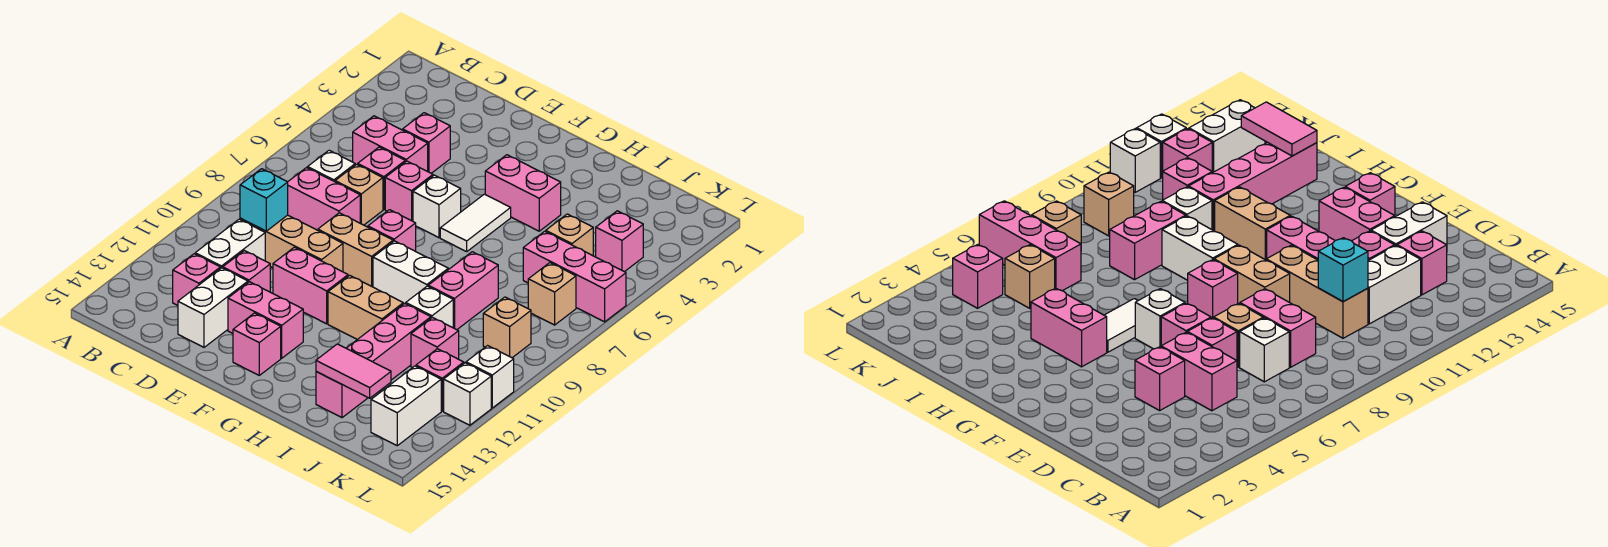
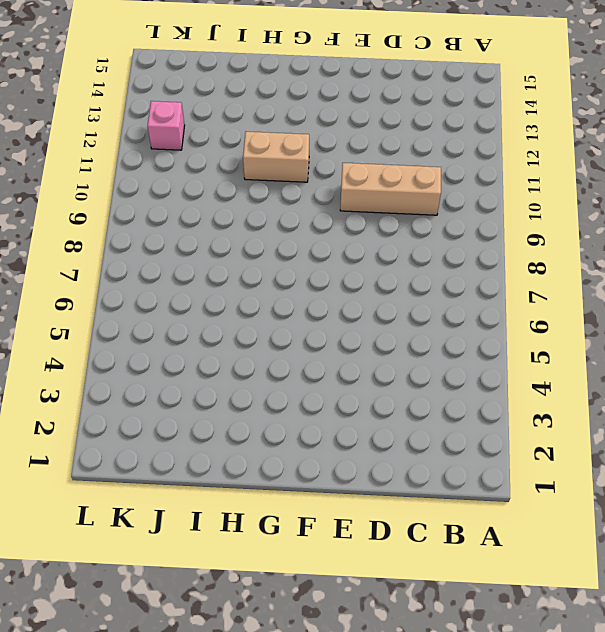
none -> pink brick C5:D5 level 1
none -> white brick C7 level 1
none -> pink brick C8:D8 level 1
none -> white brick C11:C12 level 1

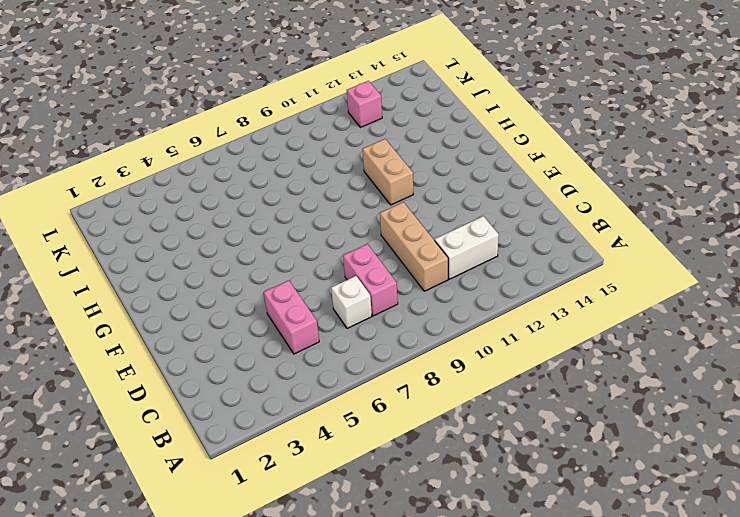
none -> pink brick C13 level 1
none -> pink brick D4 level 1
none -> pink brick D6 level 1
none -> tan brick D7 level 1

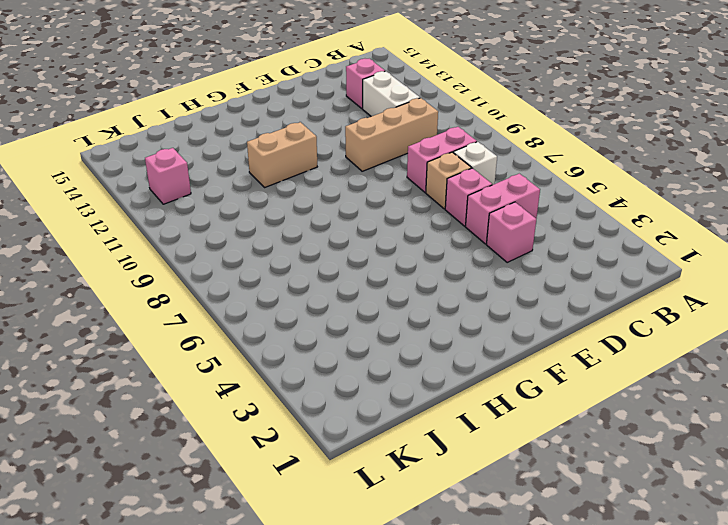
none -> pink brick D12 level 1
none -> white brick D13:D14 level 1
none -> pink brick E6 level 1
none -> tan brick E9:F9 level 1

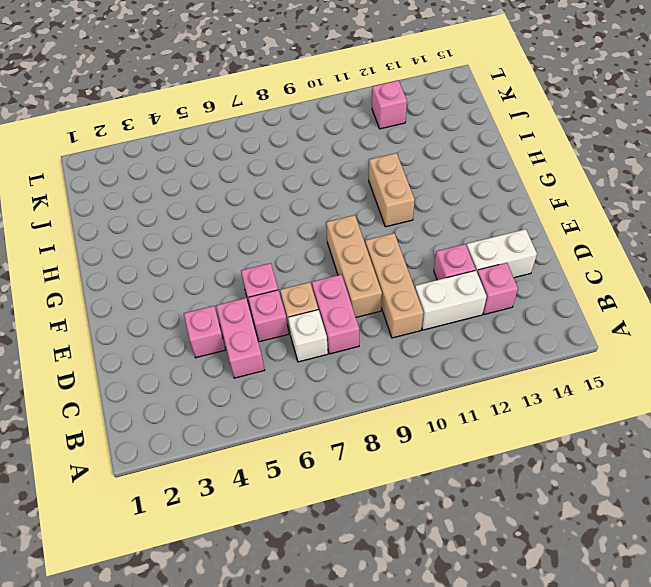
tan brick D9:F9 level 1 -> tan brick E9:F9 level 1
none -> pink brick E11:F11 level 1
none -> pink brick E13:F13 level 1
none -> white brick F6 level 1
none -> pink brick F8 level 1

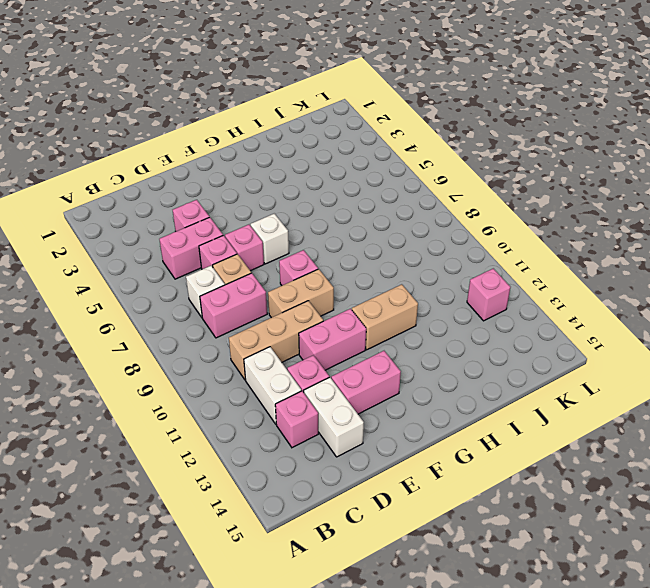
none -> pink brick F14 level 1
none -> pink brick G4:H4 level 1
none -> white tile G5:G6 level 1
none -> white brick G9:H9 level 1

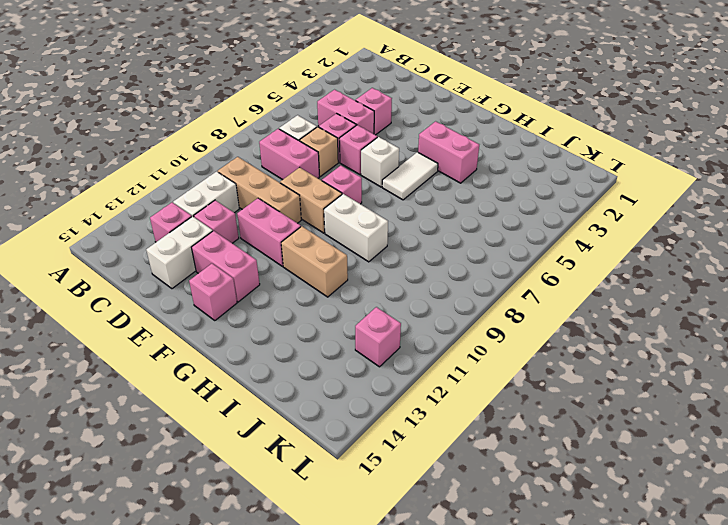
none -> pink brick I8:I9 level 1
none -> white brick I10 level 1
none -> pink brick I11:I14 level 1
none -> tan brick J5 level 1

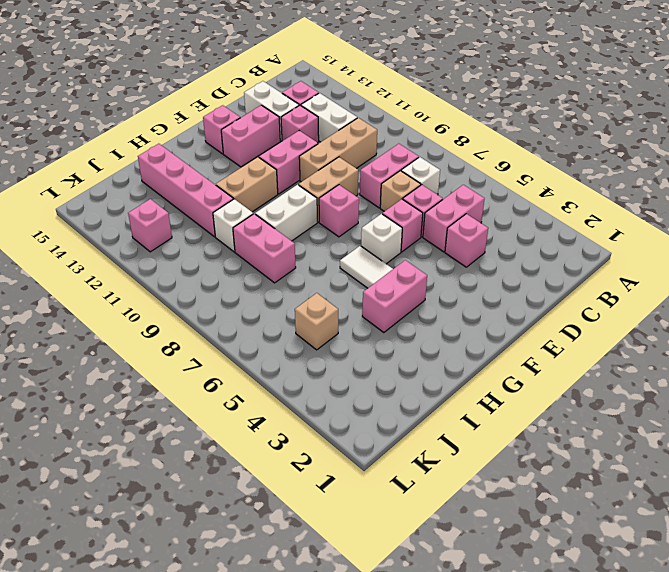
none -> pink brick J6:L6 level 1
none -> pink brick J11 level 1
none -> pink brick K4 level 1
none -> tan brick K7 level 1

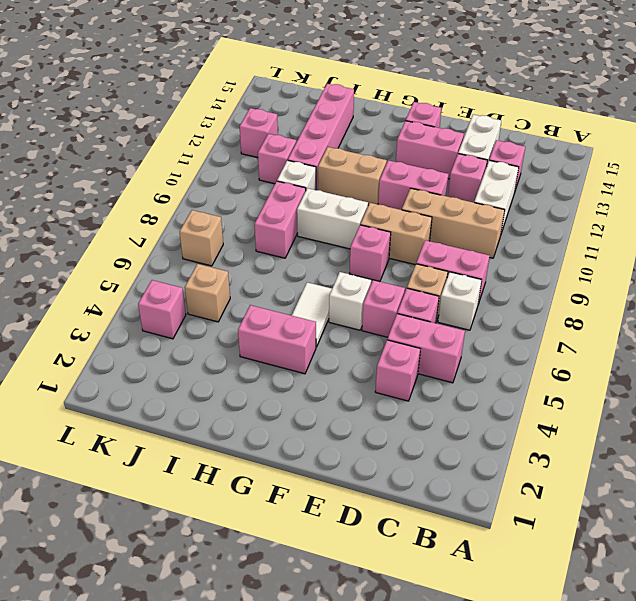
none -> pink brick J6:L6 level 1
none -> tan brick K9 level 1
none -> white brick K13:K14 level 1
none -> white brick L11 level 1

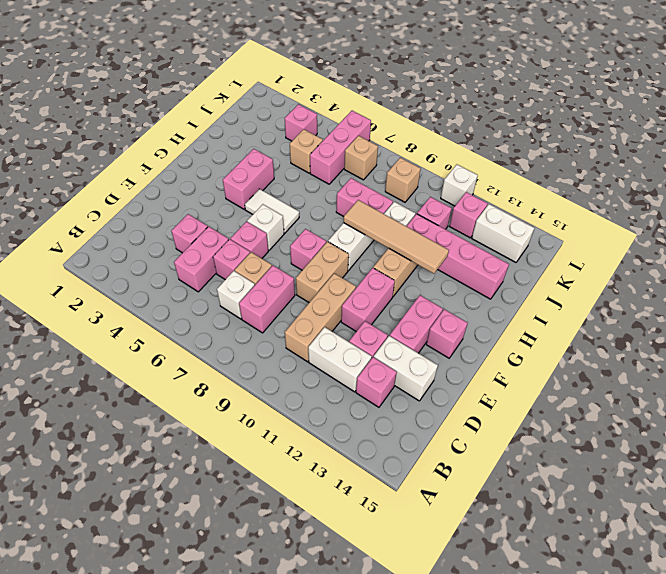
tan tile H9:H12 level 2 -> none
none -> white brick L12 level 1
none -> cyan brick C10 level 2
none -> pink tile I14:J14 level 2

